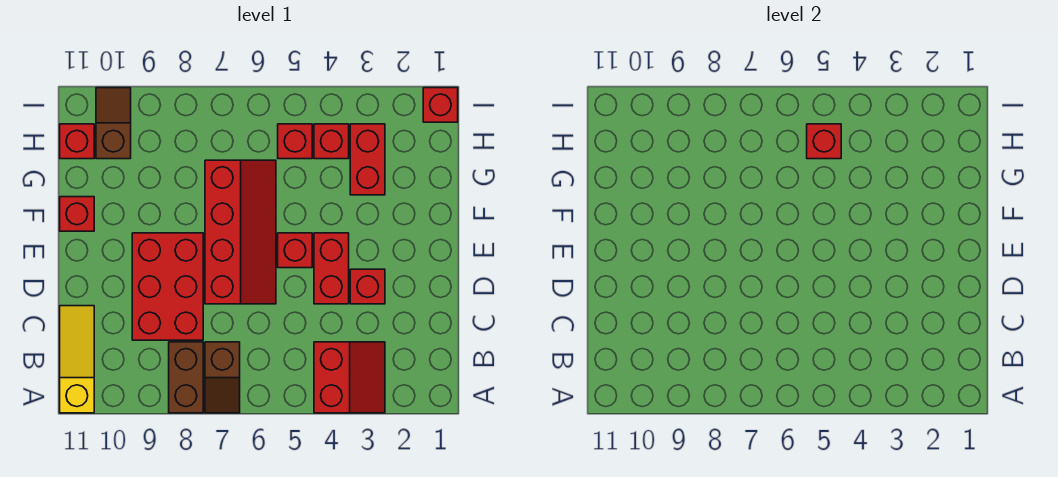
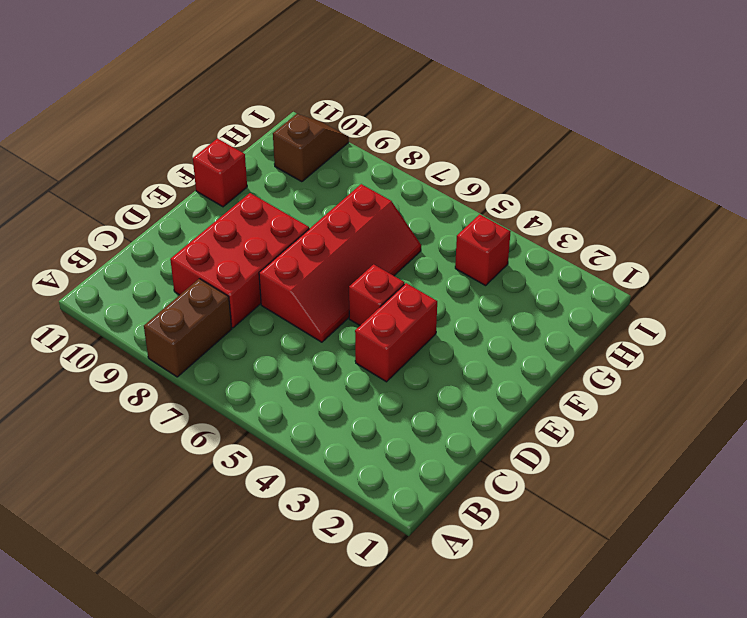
none -> red slope A3:B4 level 1 top 4
none -> brown slope A7:B7 level 1 top B
none -> yellow slope A11:C11 level 1 top A

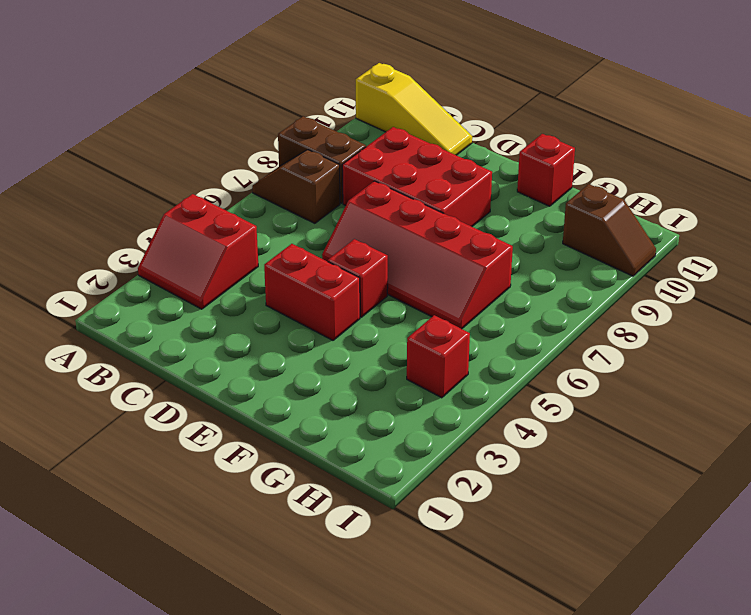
none -> red brick D3 level 1
none -> red brick G3:H3 level 1
none -> red brick H5 level 1

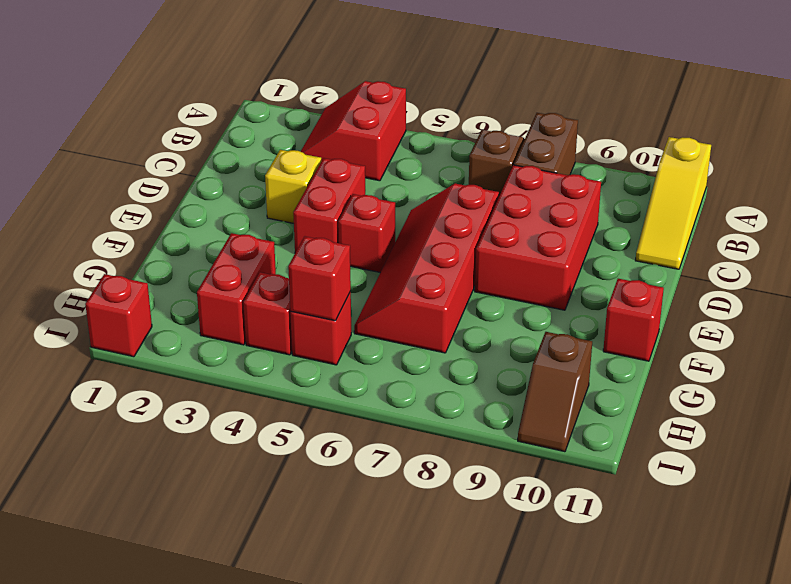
yellow brick D3 level 1 -> red brick D3 level 1
none -> red brick H11 level 1

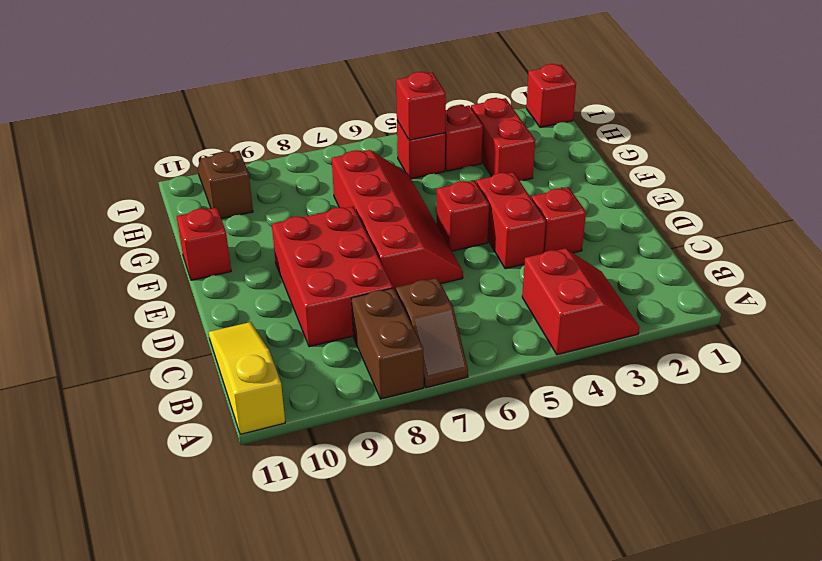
none -> red brick H11 level 1

